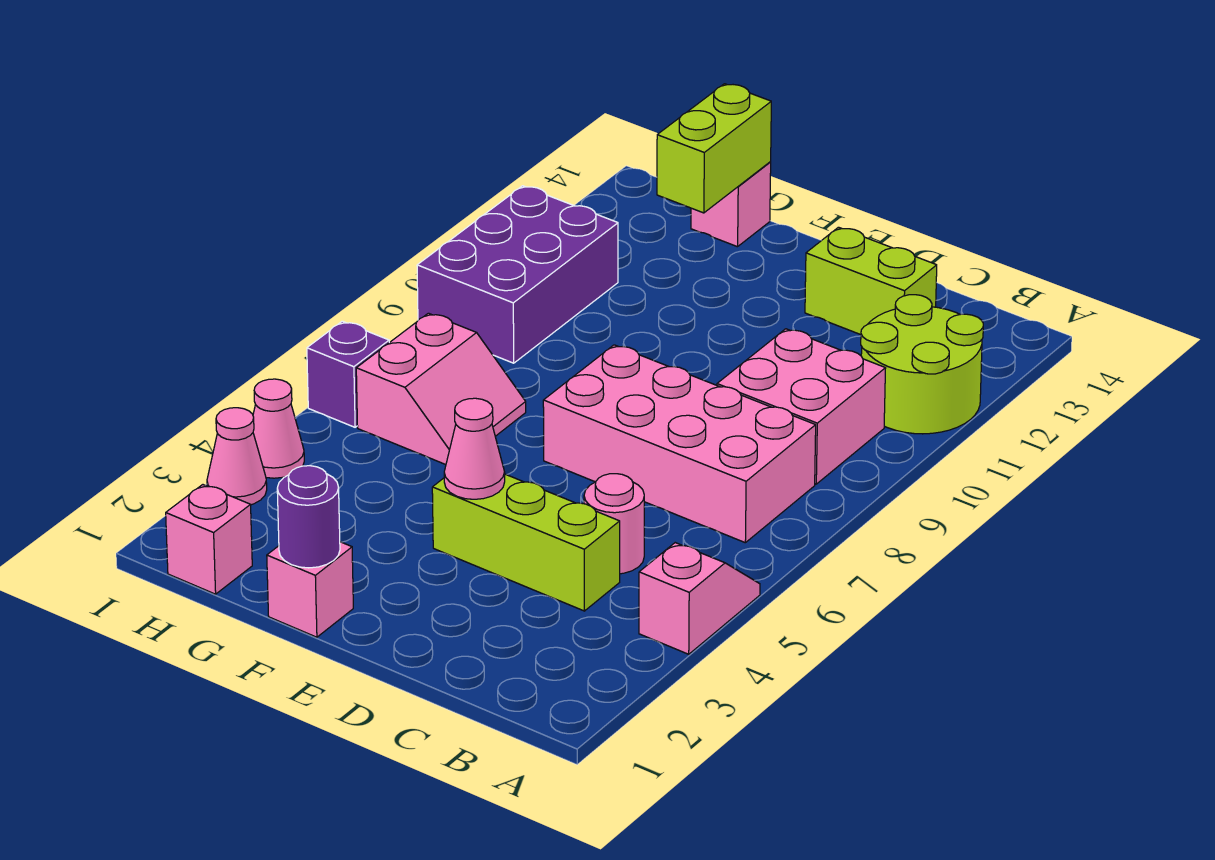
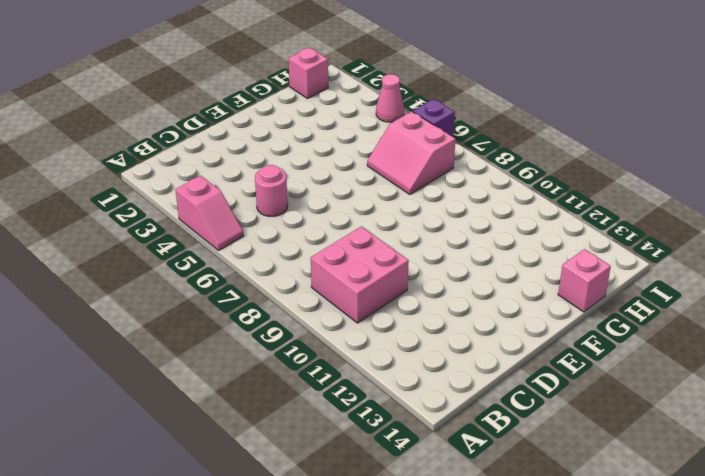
none -> lime round brick A11:B12 level 1
none -> pink brick B7:E8 level 1
none -> lime brick C4:E4 level 1

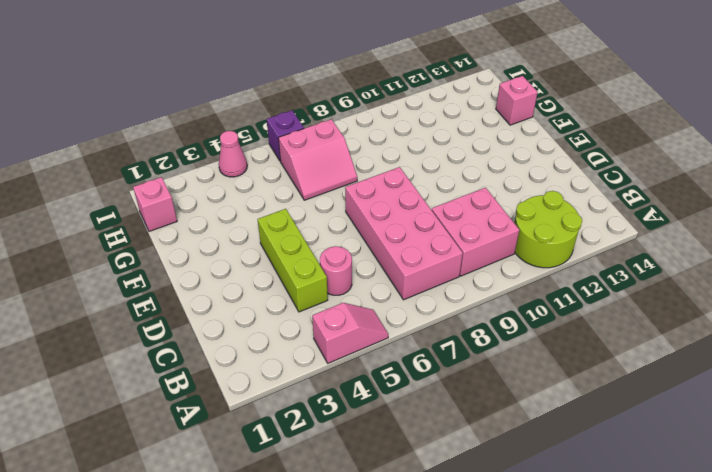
none -> lime brick C13:D13 level 1
none -> pink brick F1 level 1
none -> purple brick H9:I11 level 1

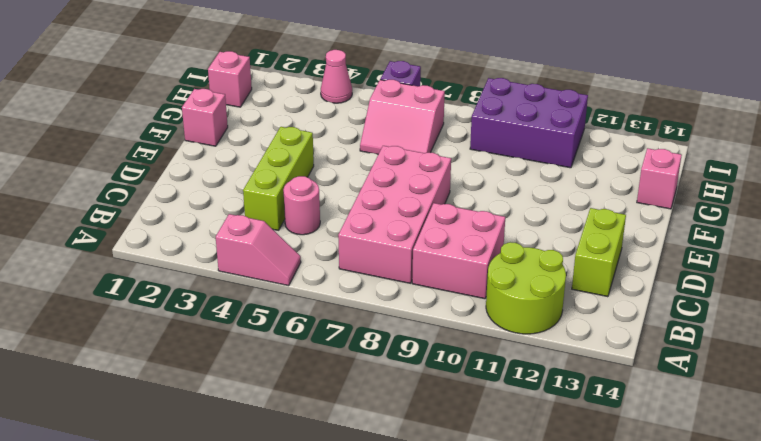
none -> pink cone I3 level 1
none -> pink cone E4 level 2
none -> purple round brick F1 level 2

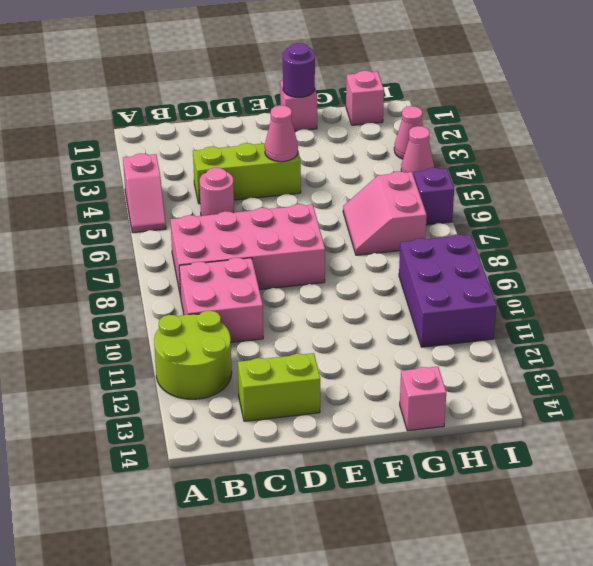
none -> lime brick G13:G14 level 2

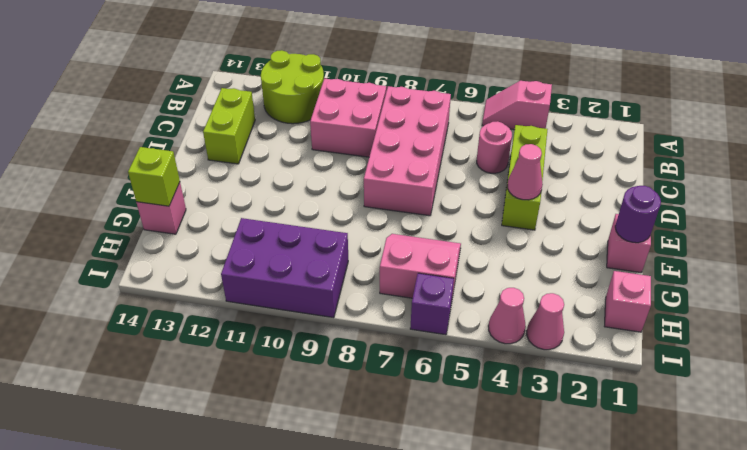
lime brick G14 level 2 -> lime brick G13:G14 level 2

